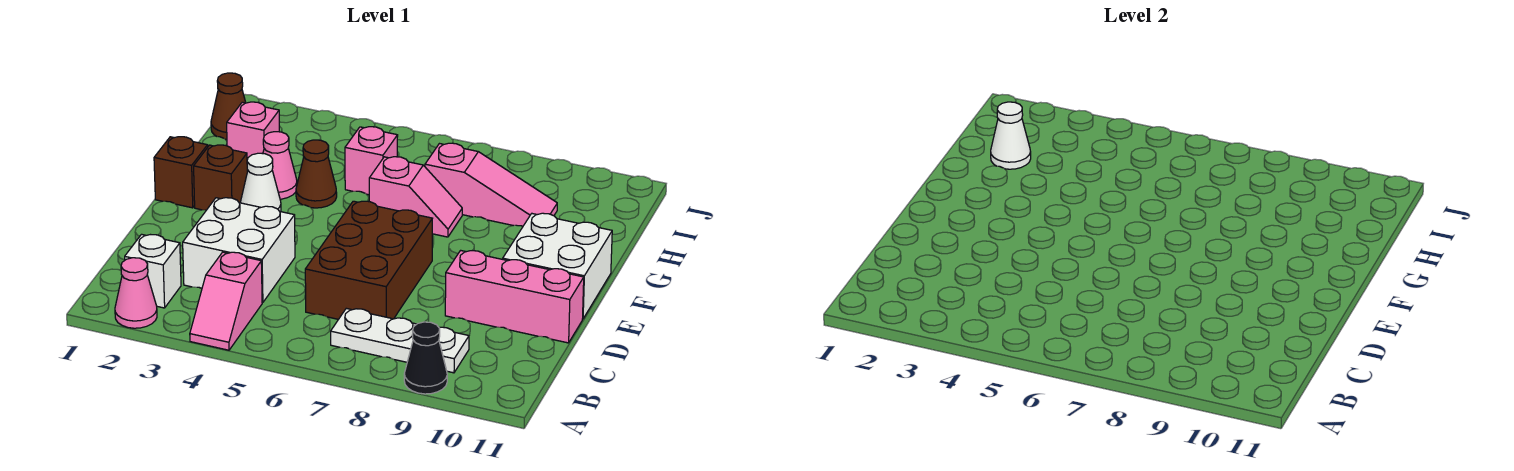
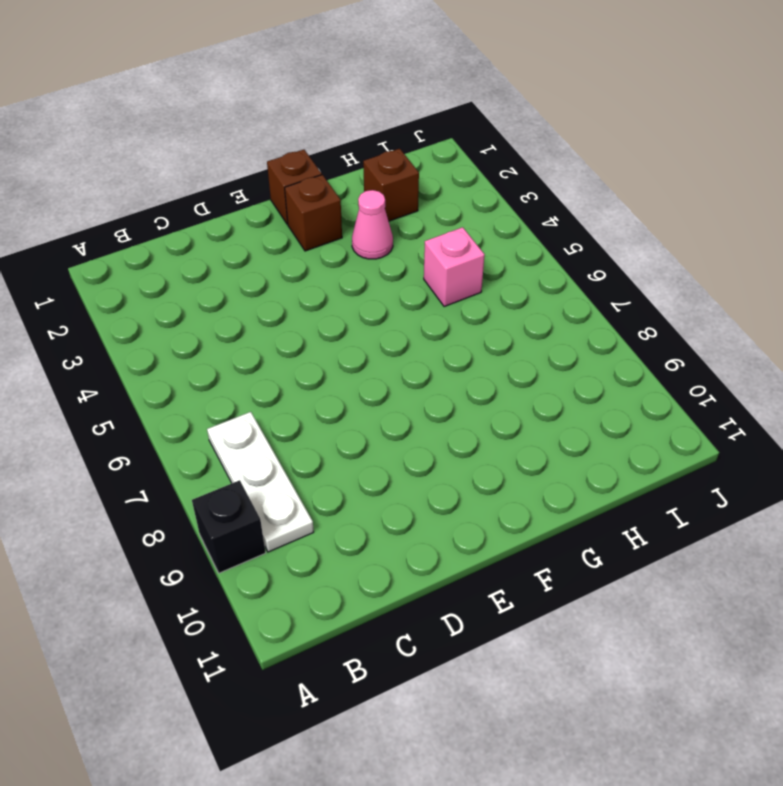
black brick A9 level 1 -> black cone A9 level 1
brown brick H2 level 1 -> pink brick H2 level 1
none -> pink cone A2 level 1
none -> pink slope A4:B4 level 1 top B
none -> white brick B2 level 1

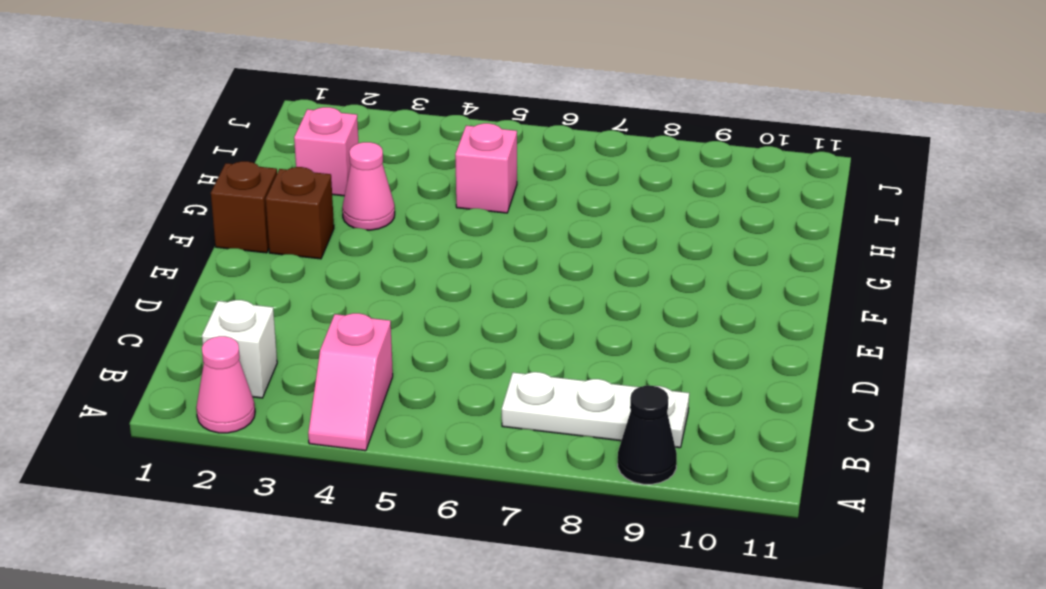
none -> white brick C3:D4 level 1
none -> brown brick C6:E7 level 1
none -> pink brick D9:D11 level 1

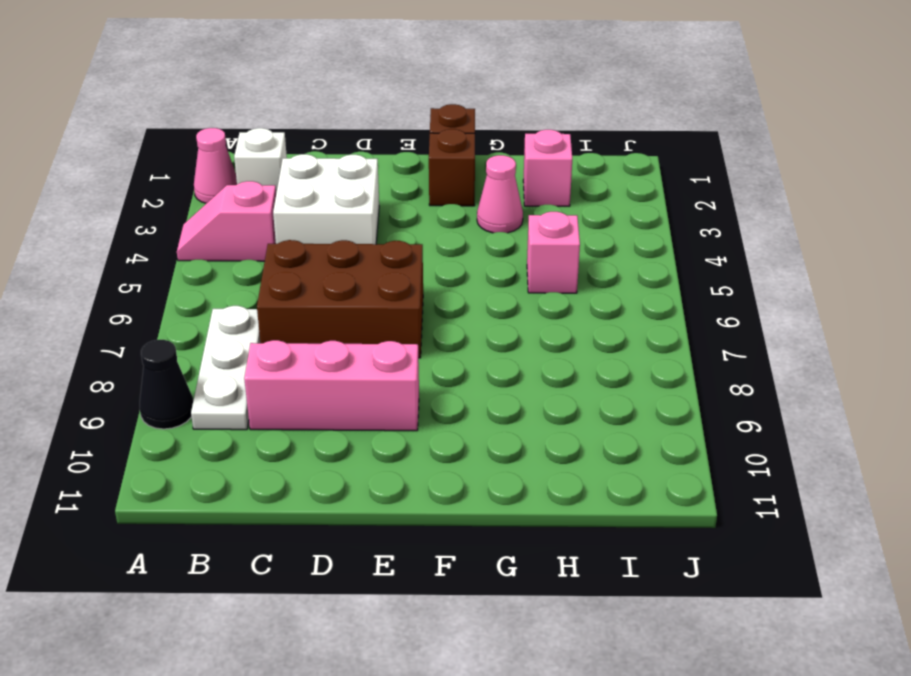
pink brick C9:E9 level 1 -> pink brick D9:D11 level 1
none -> white brick E10:F11 level 1
none -> white cone F3 level 1
none -> brown cone G4 level 1

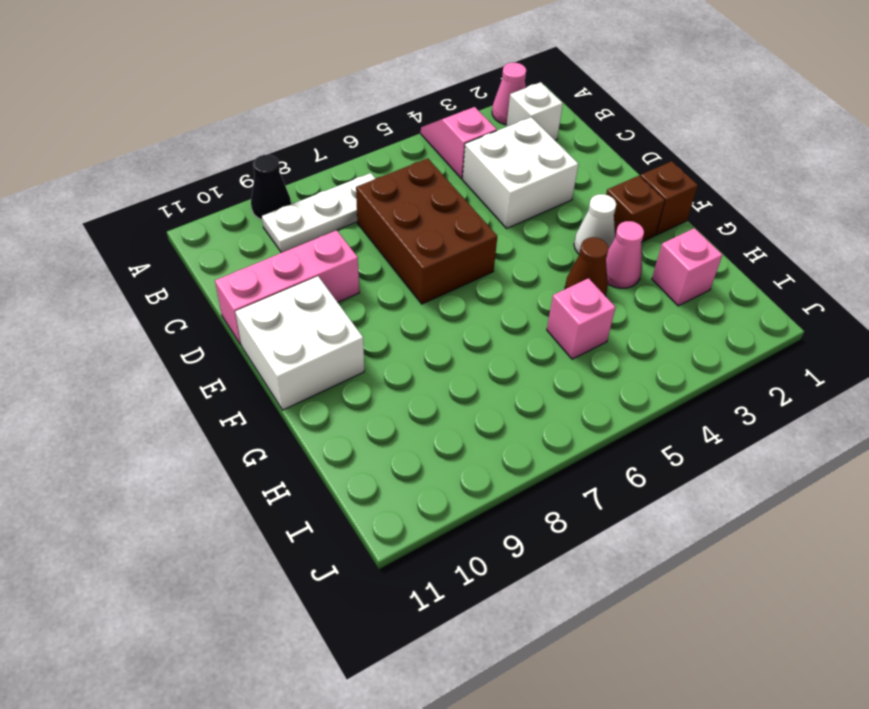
none -> pink slope G6:G7 level 1 top 6
none -> pink slope H7:H9 level 1 top 7
none -> brown cone I1 level 1

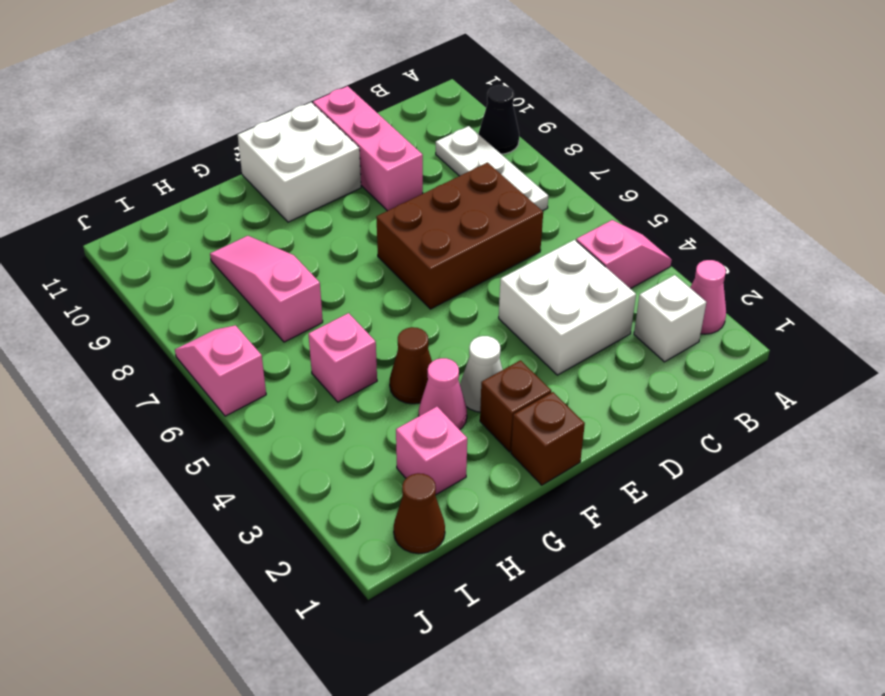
pink slope J6:J7 level 1 top 6 -> pink slope G6:G7 level 1 top 6
none -> white cone H2 level 2

